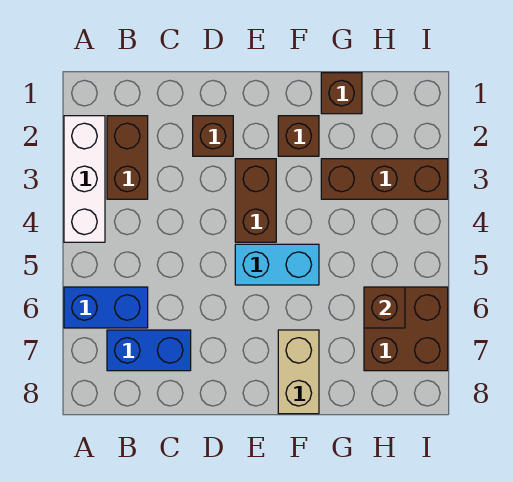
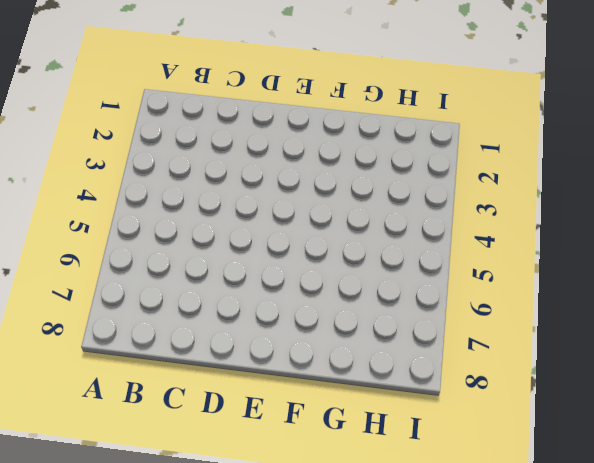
none -> white brick A2:A4 level 1
none -> blue brick A6:B6 level 1
none -> brown brick B2:B3 level 1

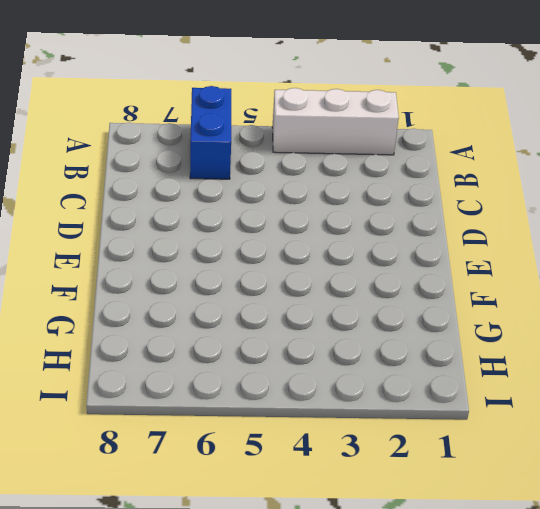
none -> brown brick B2:B3 level 1
none -> blue brick B7:C7 level 1
none -> brown brick D2 level 1

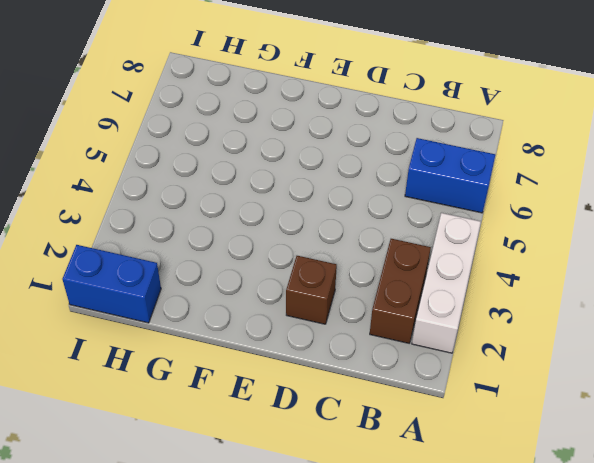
blue brick H1:I1 level 1 -> blue brick B7:C7 level 1
none -> brown brick E3:E4 level 1
none -> cyan brick E5:F5 level 1
none -> brown brick F2 level 1

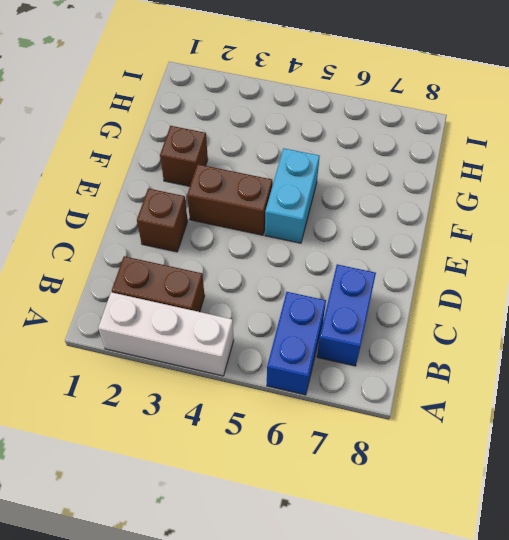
none -> tan brick F7:F8 level 1
none -> brown brick G1 level 1
none -> brown brick G3:I3 level 1

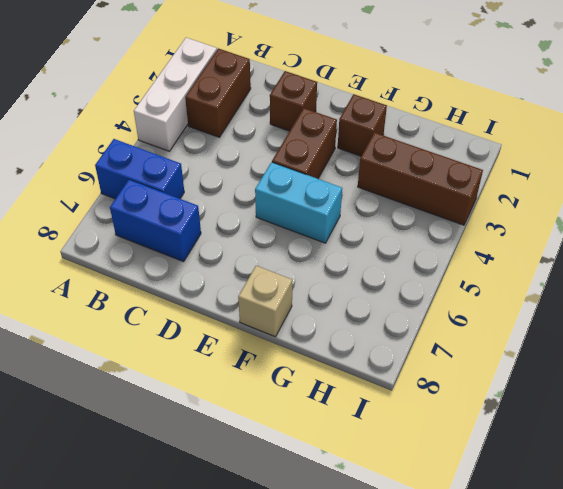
tan brick F8 level 1 -> tan brick F7:F8 level 1
none -> brown brick G1 level 1
none -> brown brick H6:I7 level 1
none -> brown brick H6 level 2

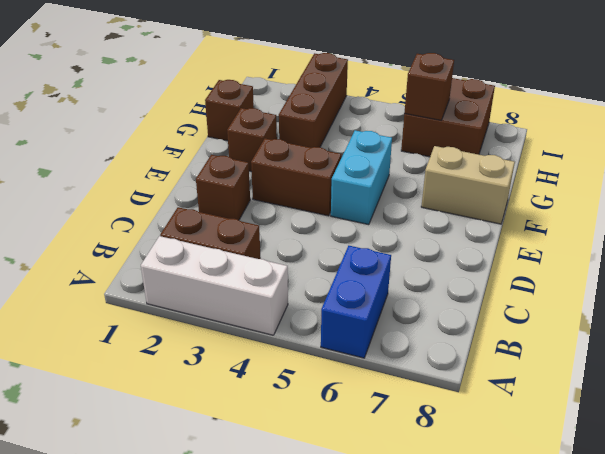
none -> blue brick B7:C7 level 1

